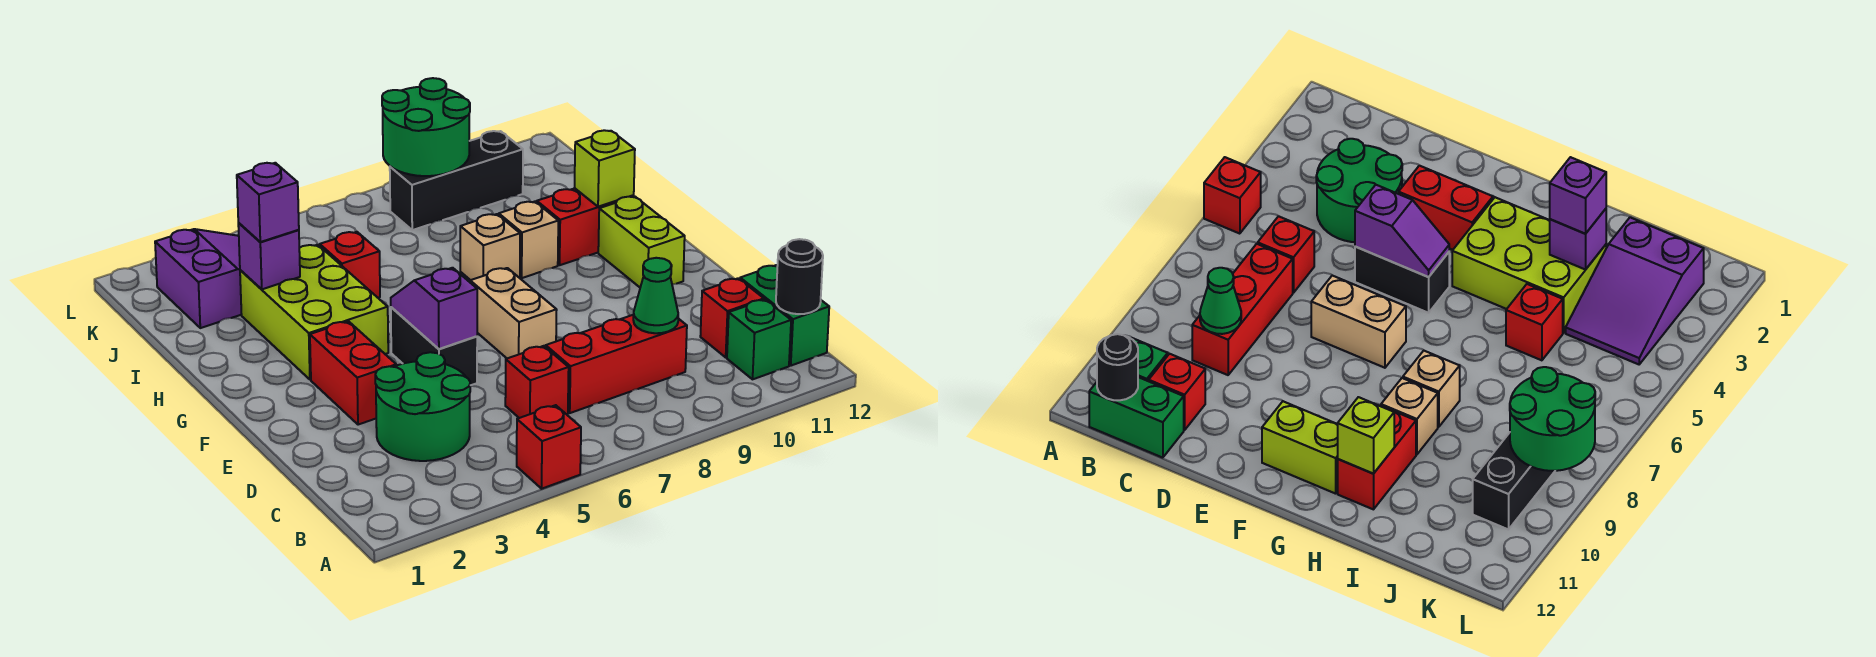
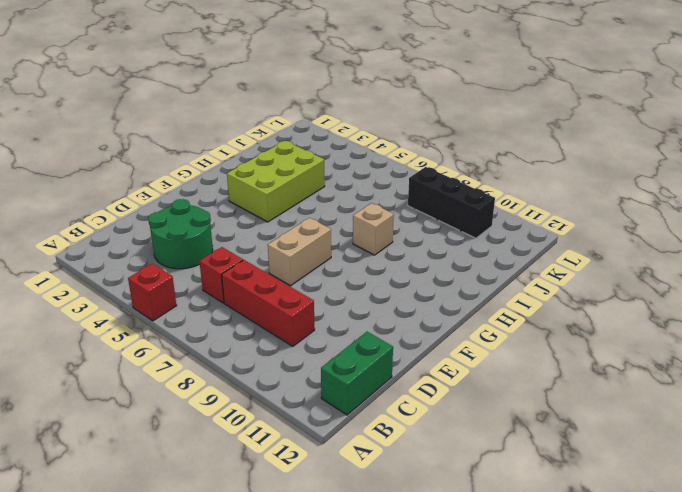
none -> green brick B11 level 1
none -> red brick C11 level 1
none -> red brick E3:F3 level 1

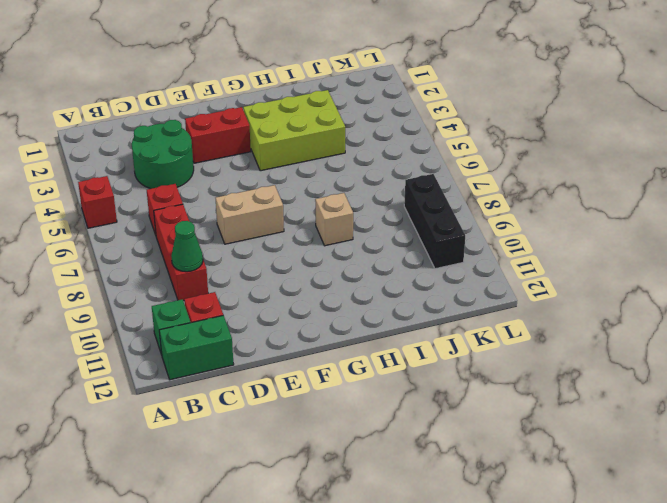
none -> black brick E5:F5 level 1
none -> lime brick F11:G11 level 1
none -> tan brick H9 level 1

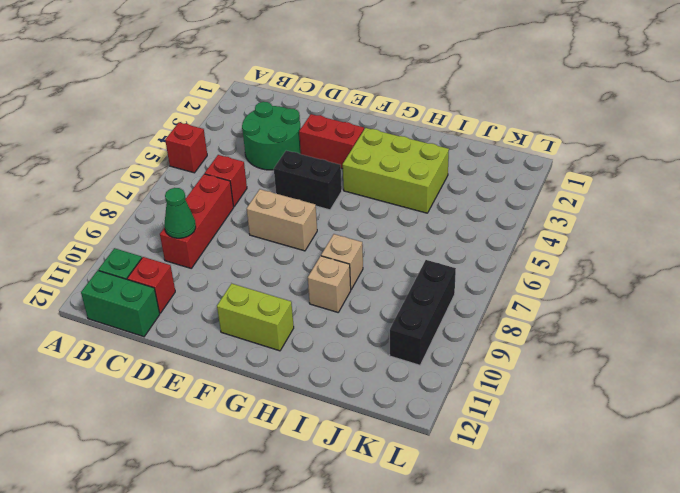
none -> red brick H10:H11 level 1
none -> red brick I5 level 1
none -> purple slope J2:K4 level 1 top 2

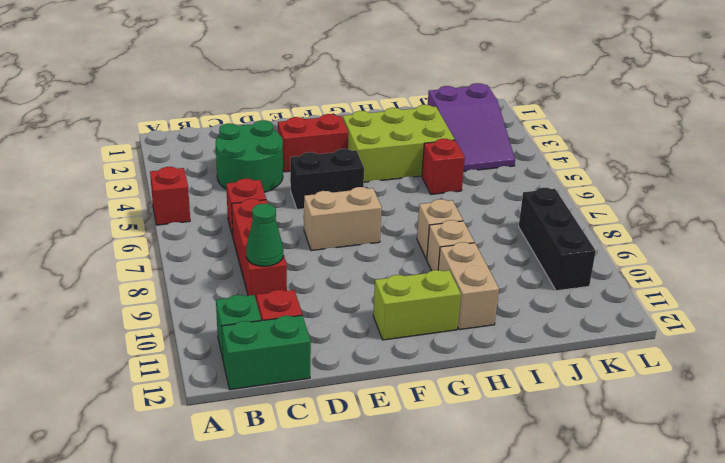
tan brick H10:H11 level 1 -> red brick H10:H11 level 1
none -> black round brick B12 level 2
none -> purple slope E5:F5 level 2 top E
none -> lime brick H11 level 2

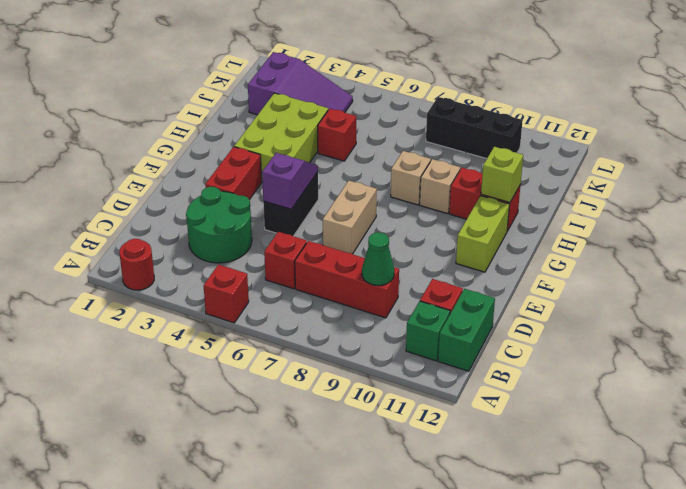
red round brick A2 level 1 -> none
none -> black round brick B12 level 2
none -> purple brick I3 level 2
none -> green round brick K8:L9 level 2

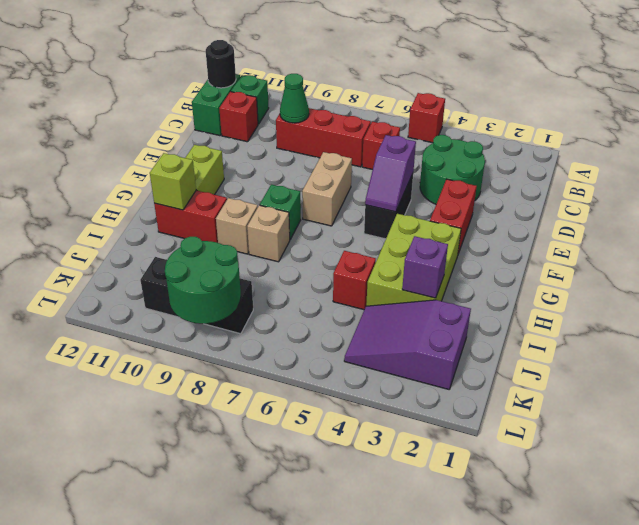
green brick G8 level 1 -> none
none -> purple brick I3 level 3

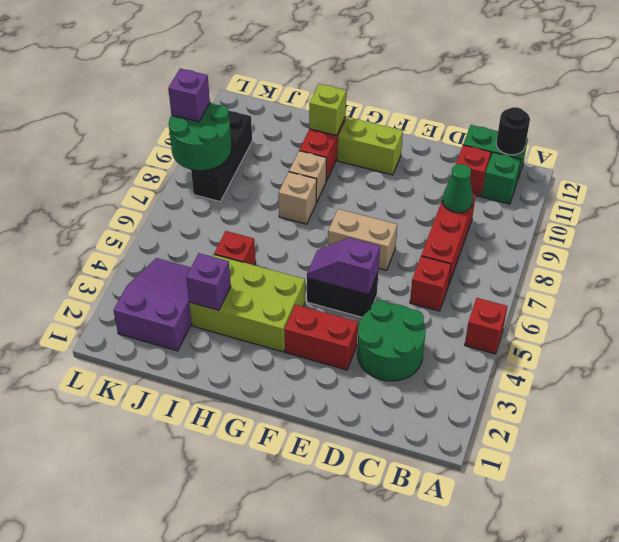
purple brick L9 level 3 -> purple brick I3 level 3

